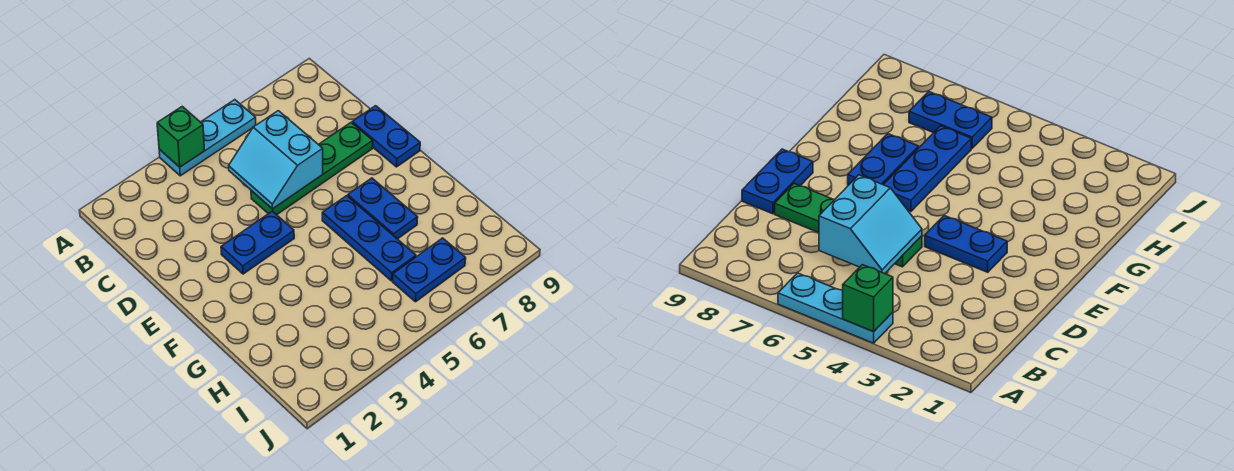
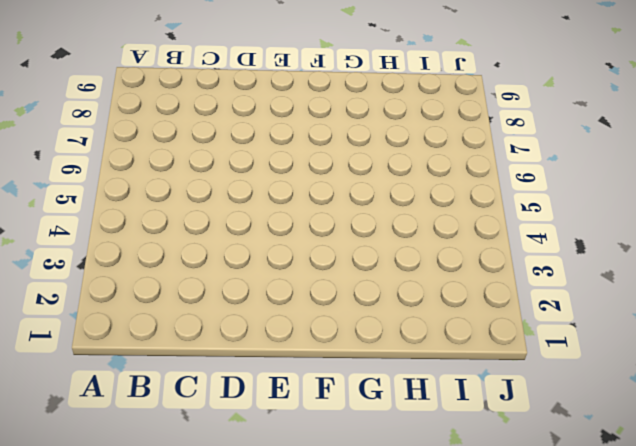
none -> cyan plate A4:A6 level 1
none -> green plate D5:D8 level 1

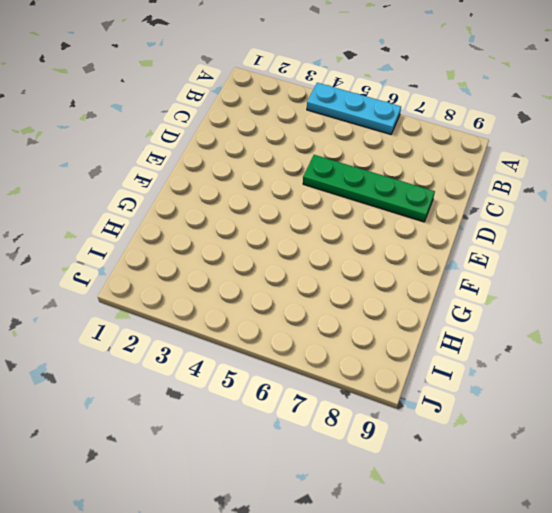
none -> blue plate D9:E9 level 1
none -> blue plate E3:E4 level 1

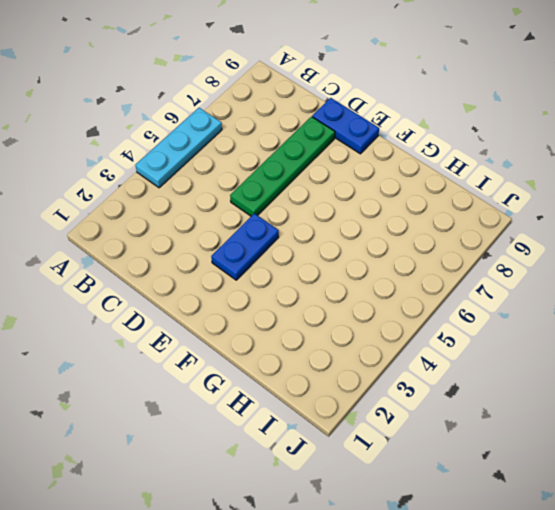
none -> blue plate F6:H6 level 1
none -> blue plate F7:G7 level 1

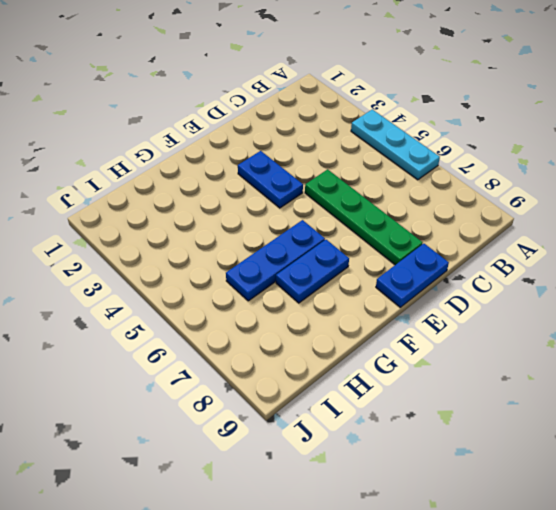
none -> blue plate I6:I7 level 1
none -> green brick A4 level 2

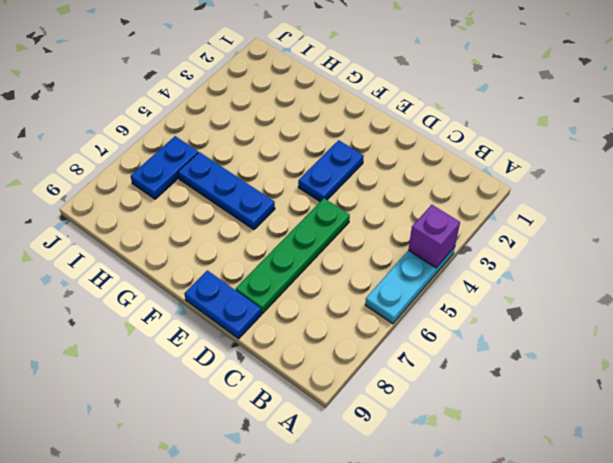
purple brick A4 level 2 -> green brick A4 level 2
none -> blue plate F7:G7 level 1
none -> cyan slope C5:D6 level 2 top 6

